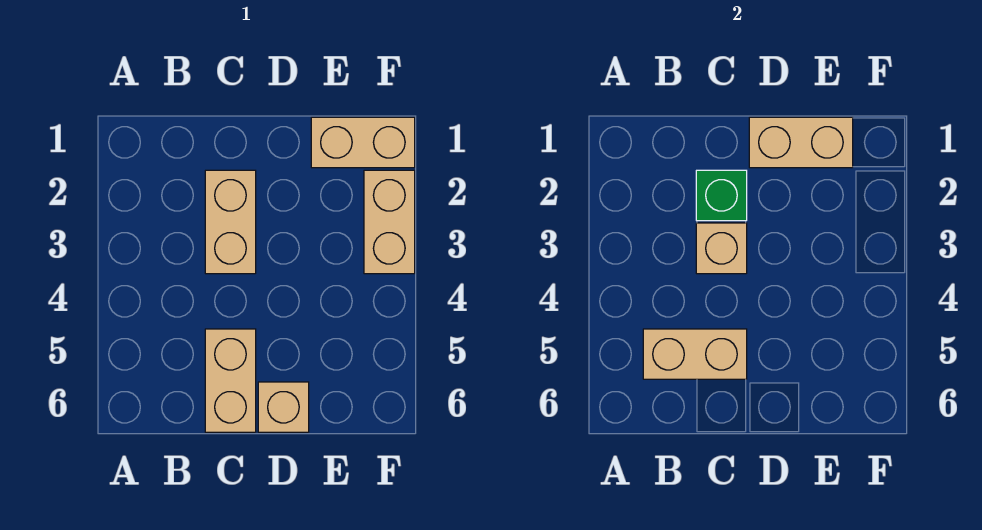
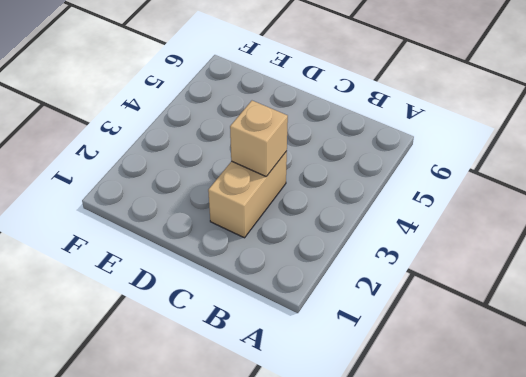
none -> tan brick C5:C6 level 1
none -> tan brick D6 level 1

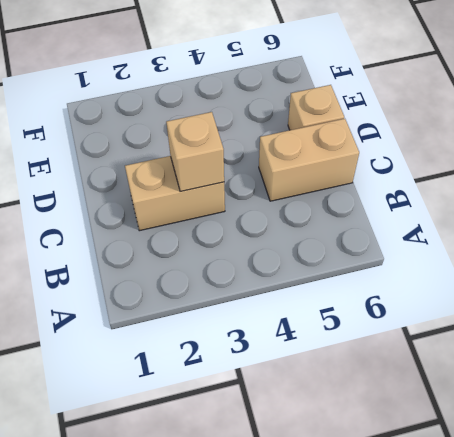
none -> tan brick E1:F1 level 1
none -> tan brick F2:F3 level 1

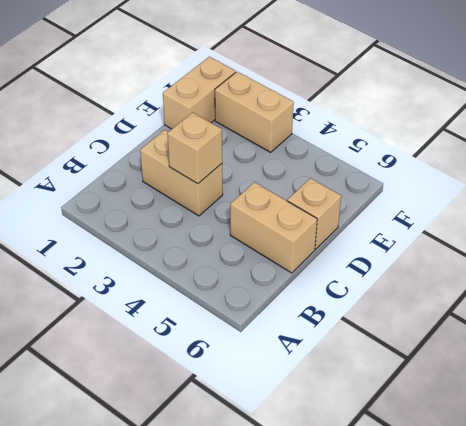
none -> tan brick B5:C5 level 2
none -> green brick C2 level 2

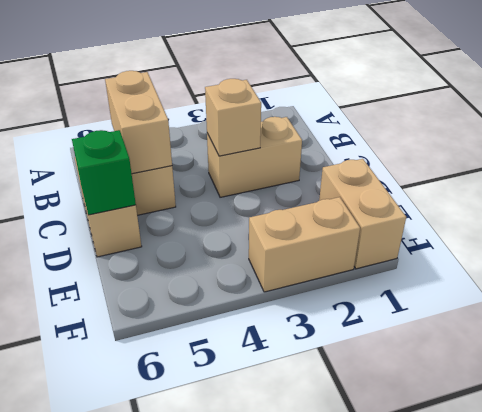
green brick D6 level 2 -> green brick C2 level 2
none -> tan brick D1:E1 level 2

